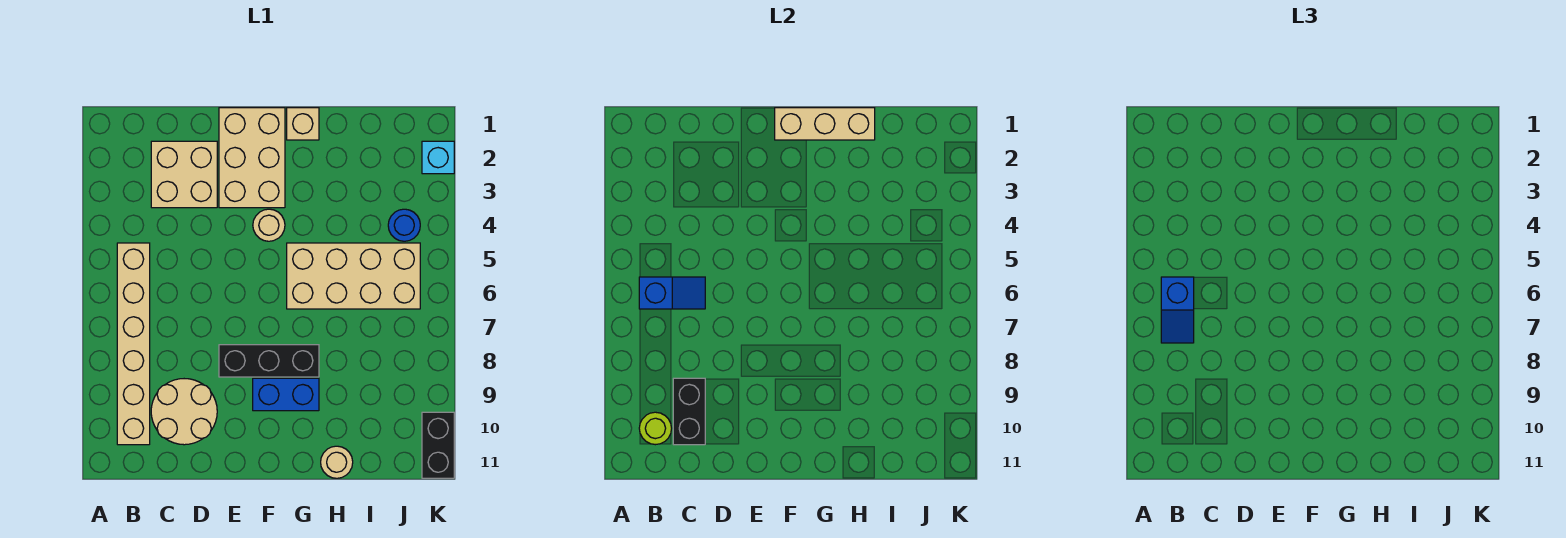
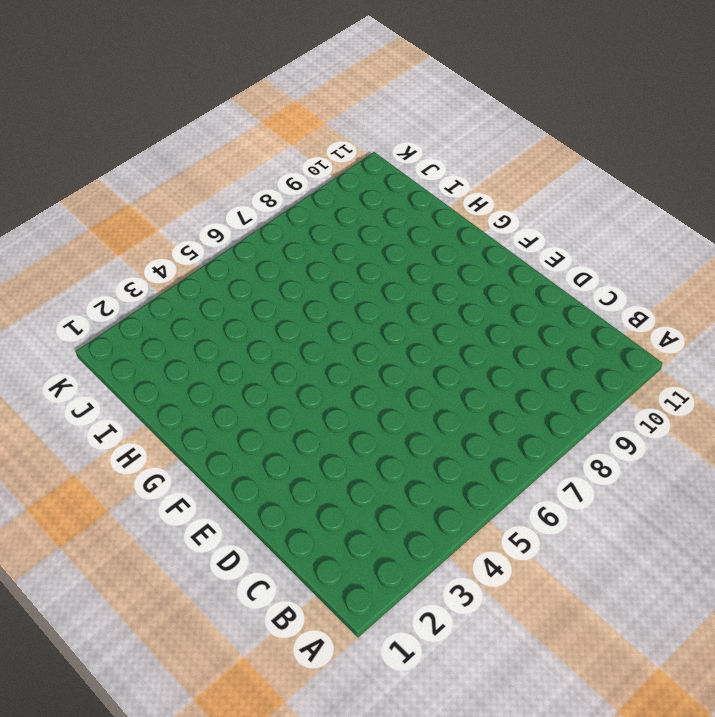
none -> tan brick B5:B10 level 1
none -> tan brick C2:D3 level 1
none -> tan round brick C9:D10 level 1

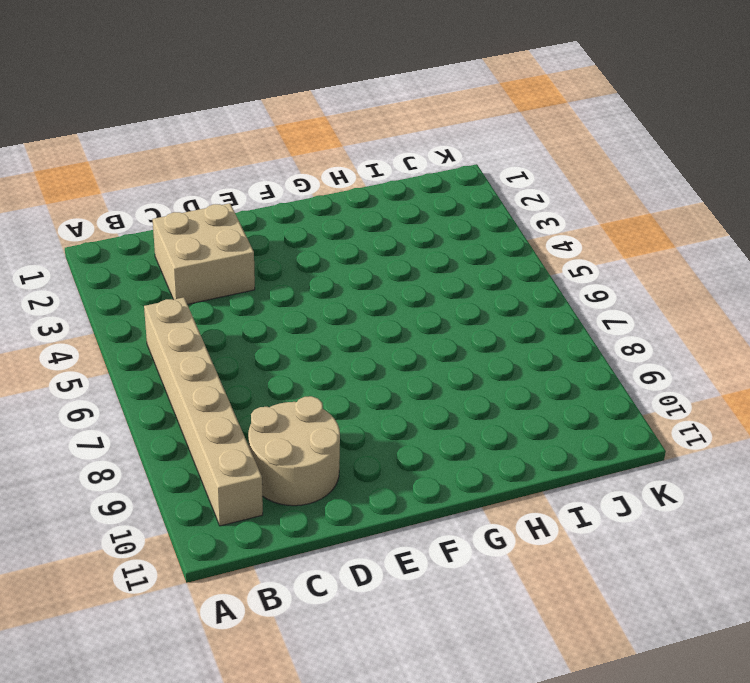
none -> tan brick E1:F3 level 1
none -> black brick E8:G8 level 1
none -> tan round brick F4 level 1

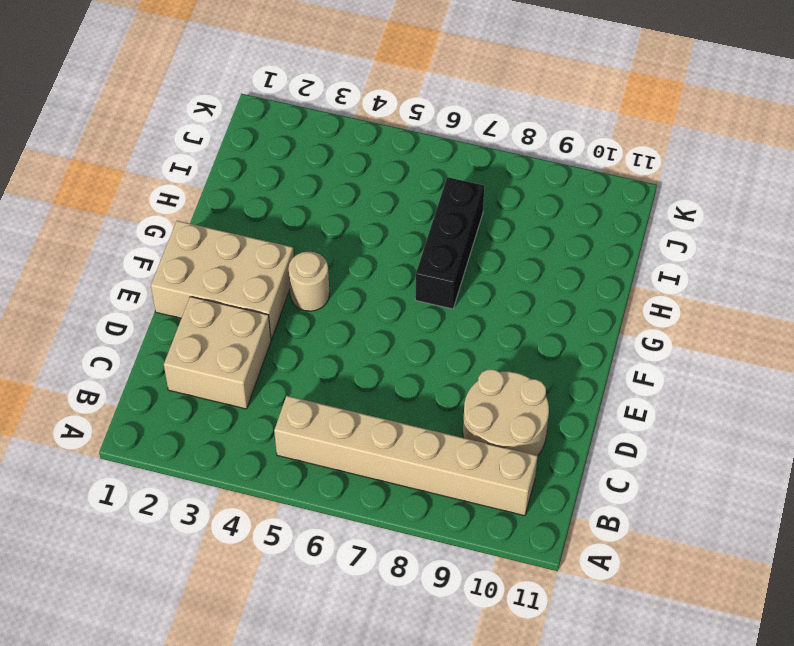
black brick G7:I7 level 1 -> black brick E8:G8 level 1
none -> blue brick F9:G9 level 1
none -> tan brick G1 level 1
none -> tan brick G5:J6 level 1

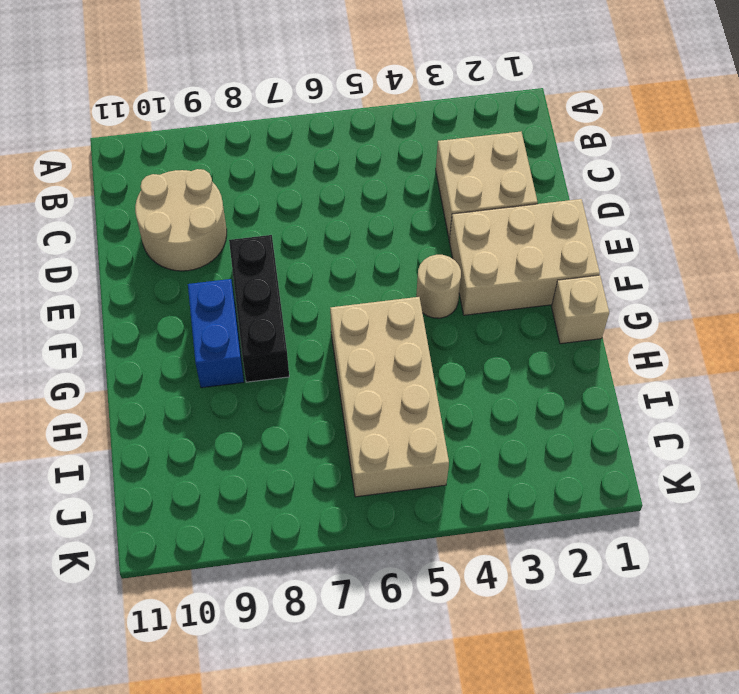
none -> tan brick B5:B10 level 1
none -> tan round brick H11 level 1
none -> blue round brick J4 level 1

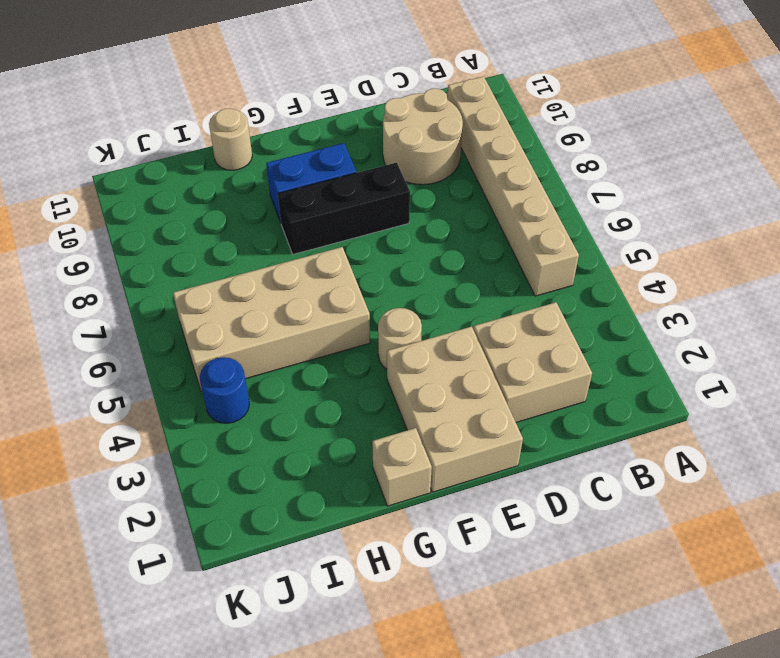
none -> cyan brick K2 level 1
none -> black brick K10:K11 level 1
none -> blue slope B6:C6 level 2 top B

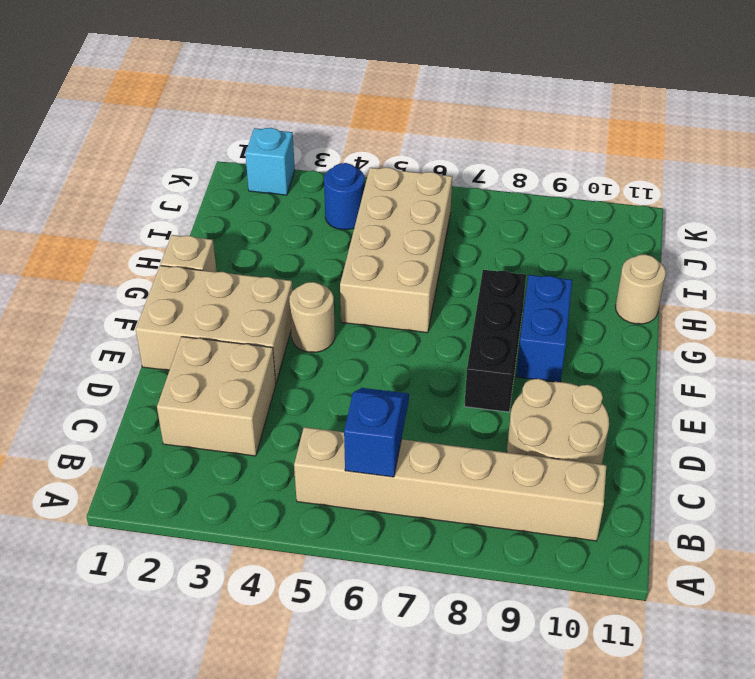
none -> black brick K10:K11 level 1
none -> lime round brick B10 level 2
none -> black brick C9:C10 level 2

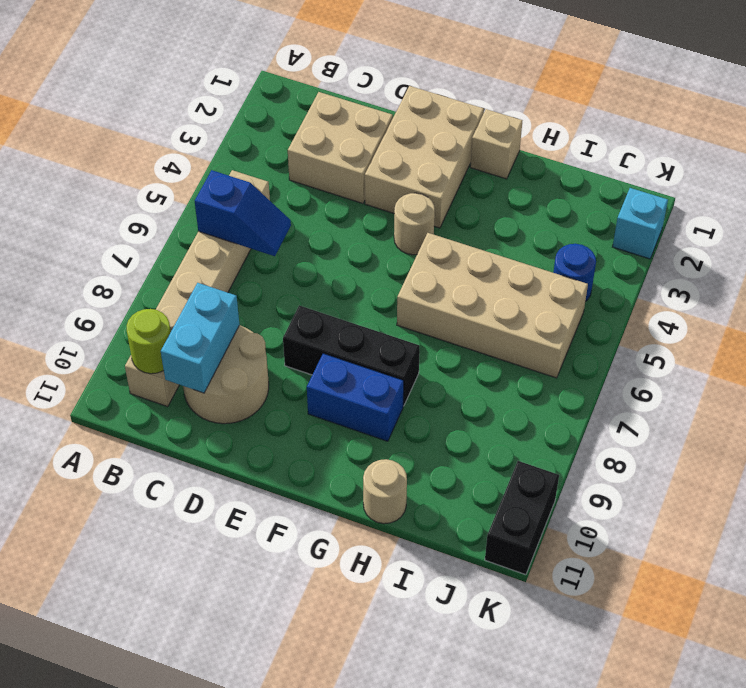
cyan brick C9:C10 level 2 -> black brick C9:C10 level 2
none -> tan brick F1:H1 level 2
none -> blue slope B6:B7 level 3 top 6

